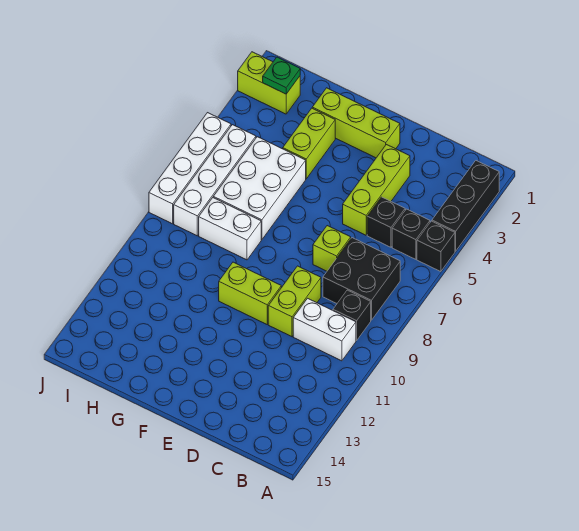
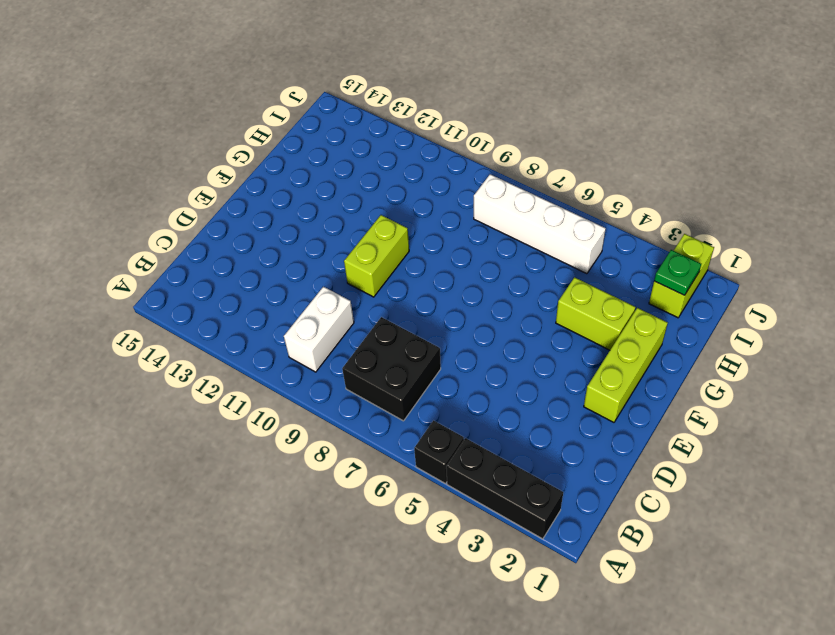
none -> black brick B5 level 1
none -> black brick B9 level 1
none -> black brick C5 level 1

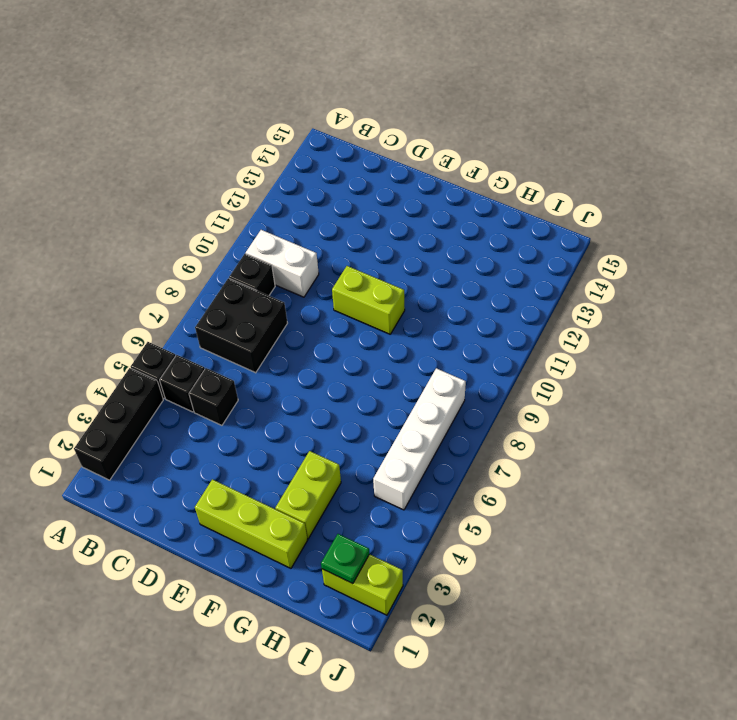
none -> lime brick D3:D5 level 1
none -> lime brick D7 level 1
none -> lime brick D9:D10 level 1

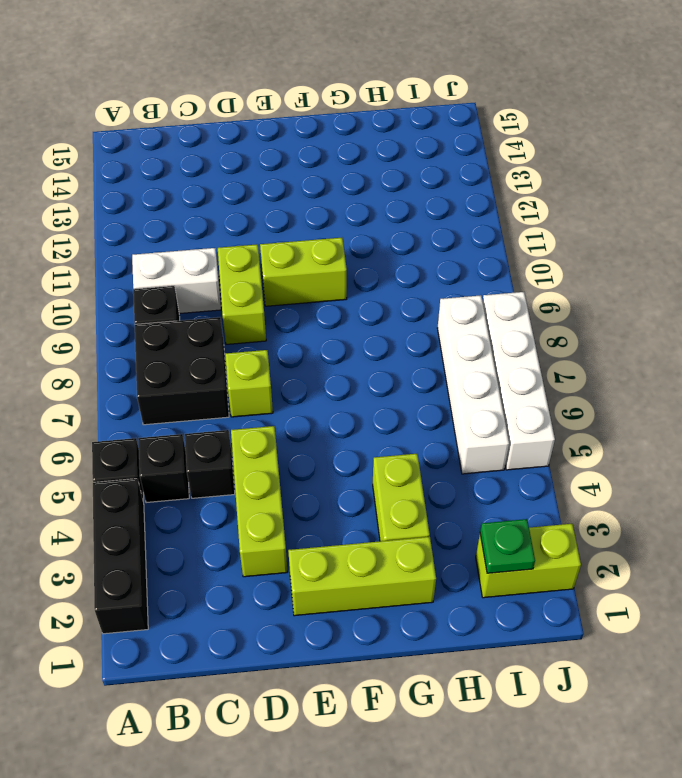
none -> white brick G5:H7 level 1
none -> white brick G8:H8 level 1

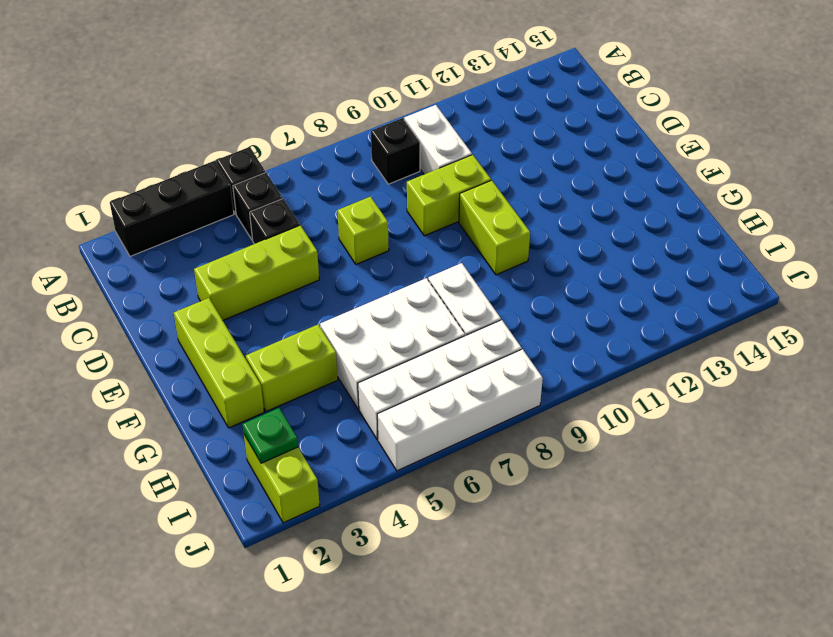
none -> black brick B7:C8 level 1

